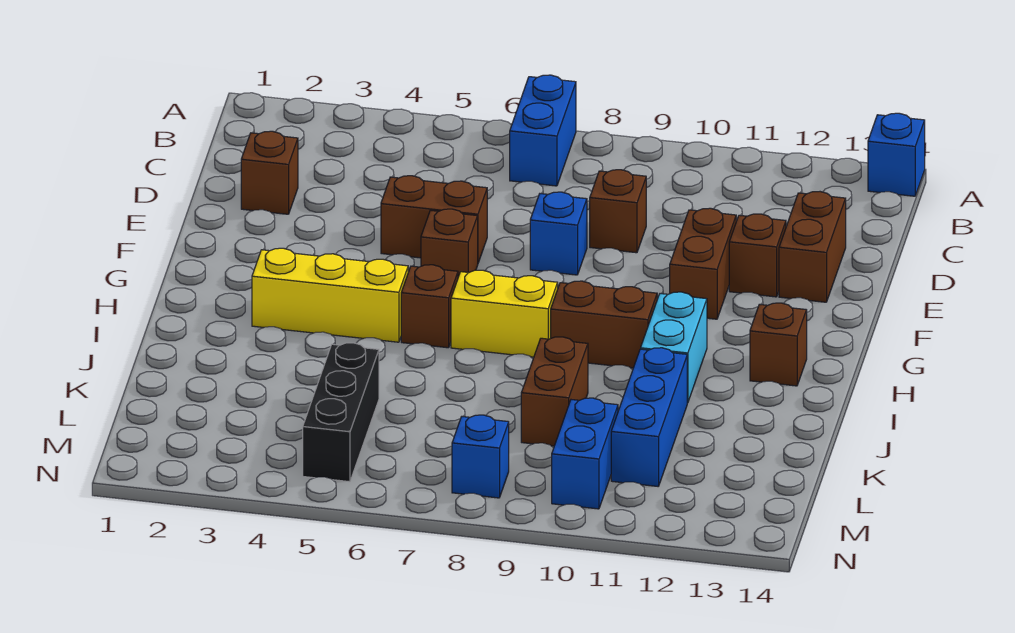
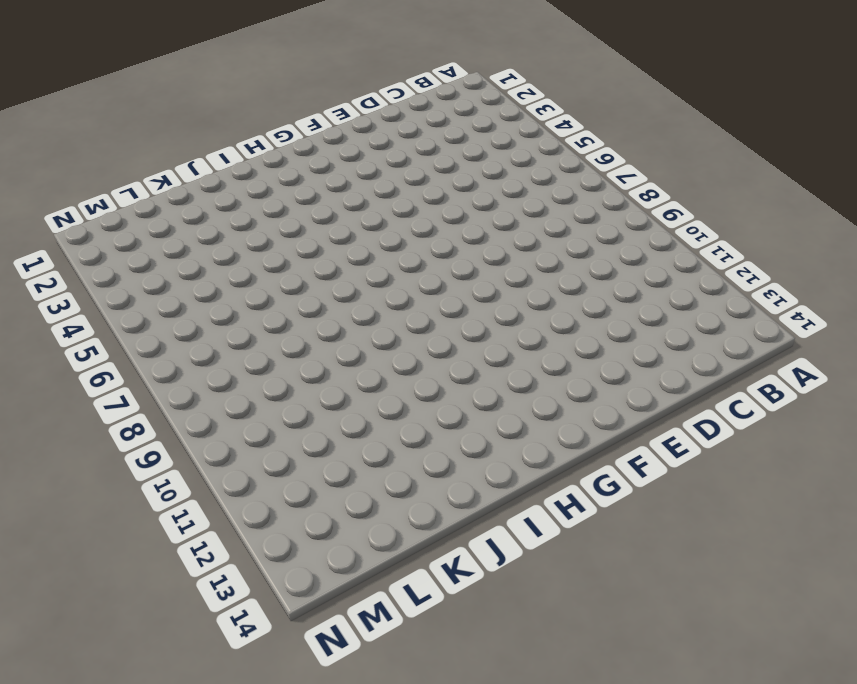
none -> blue brick A7:B7 level 1
none -> blue brick A14 level 1
none -> brown brick D2 level 1

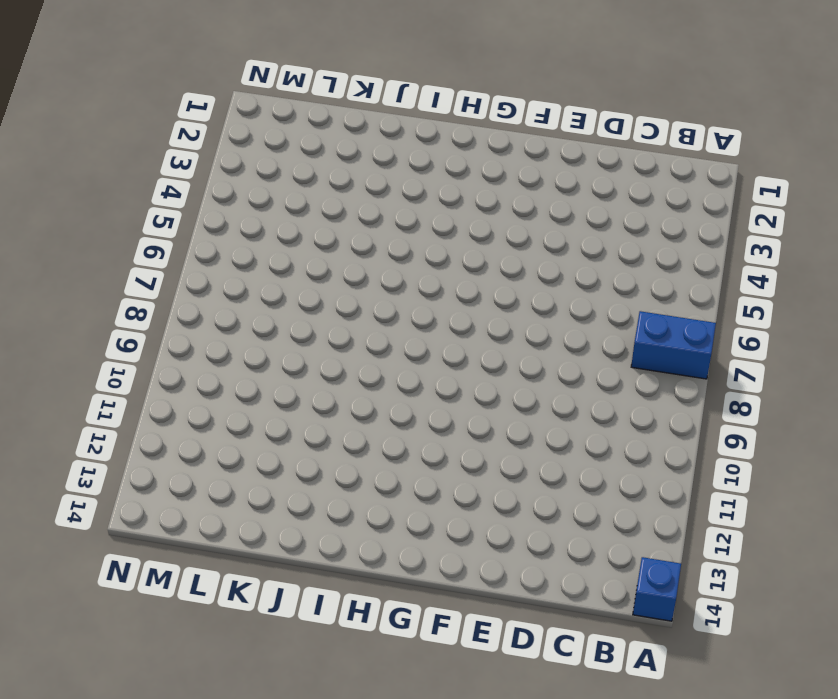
none -> brown brick D2 level 1
none -> brown brick D9 level 1
none -> brown brick D13:E13 level 1

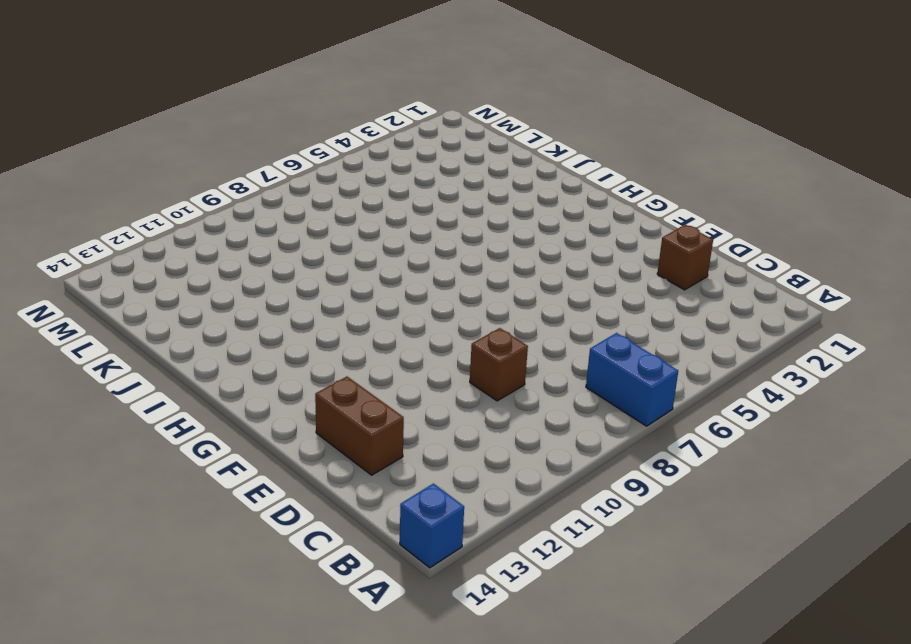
none -> brown brick E5:E6 level 1
none -> blue brick E8 level 1
none -> brown brick E11:F11 level 1

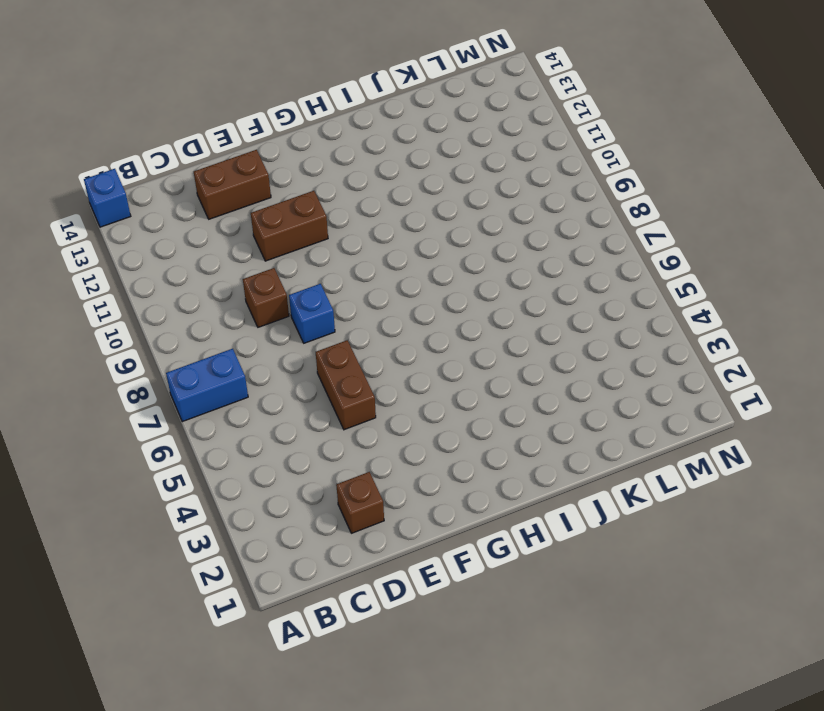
none -> brown brick E12 level 1
none -> brown brick F6 level 1
none -> yellow brick H3:H5 level 1

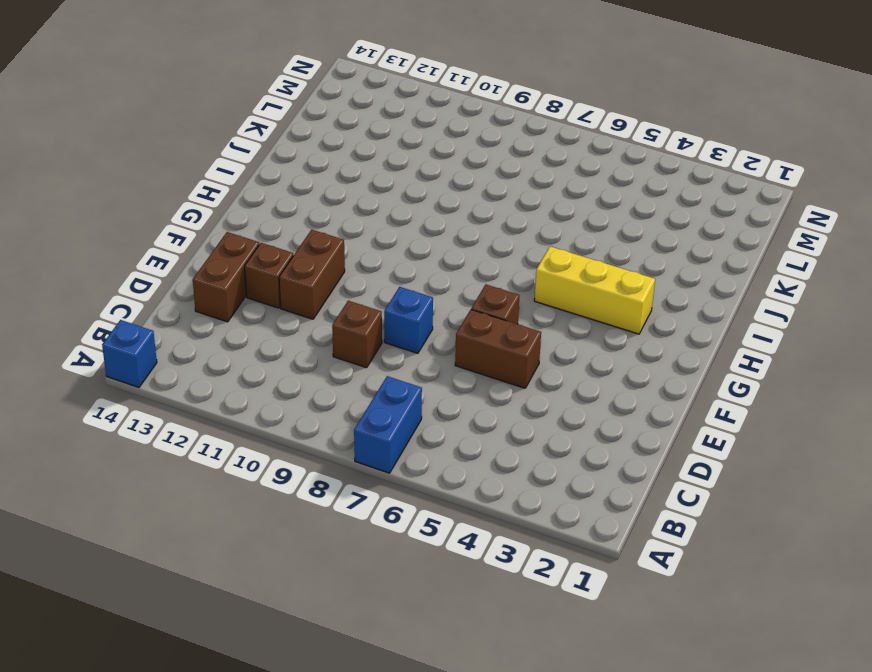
none -> brown brick D2 level 1
none -> brown brick H6 level 1
none -> yellow brick H7:H8 level 1

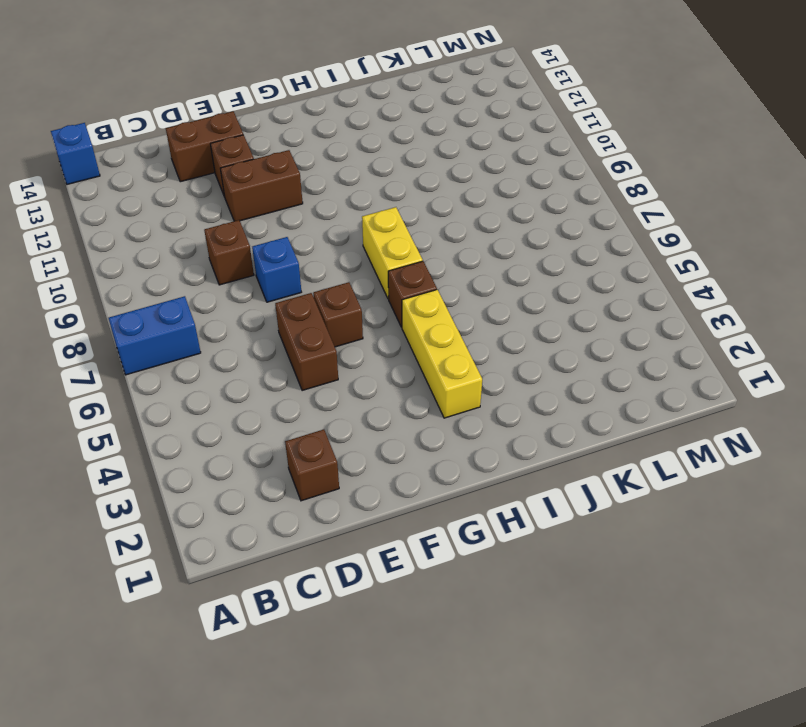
none -> brown brick H9:H10 level 1
none -> cyan brick H11:I11 level 1
none -> brown brick H13 level 1

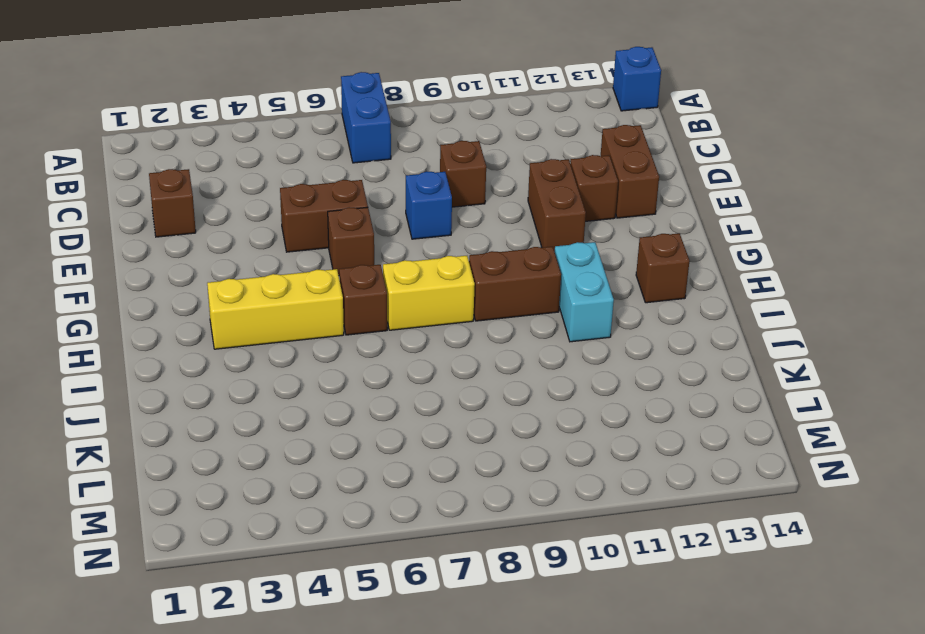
none -> brown brick J9:K9 level 1
none -> blue brick J11:L11 level 1
none -> black brick K5:M5 level 1

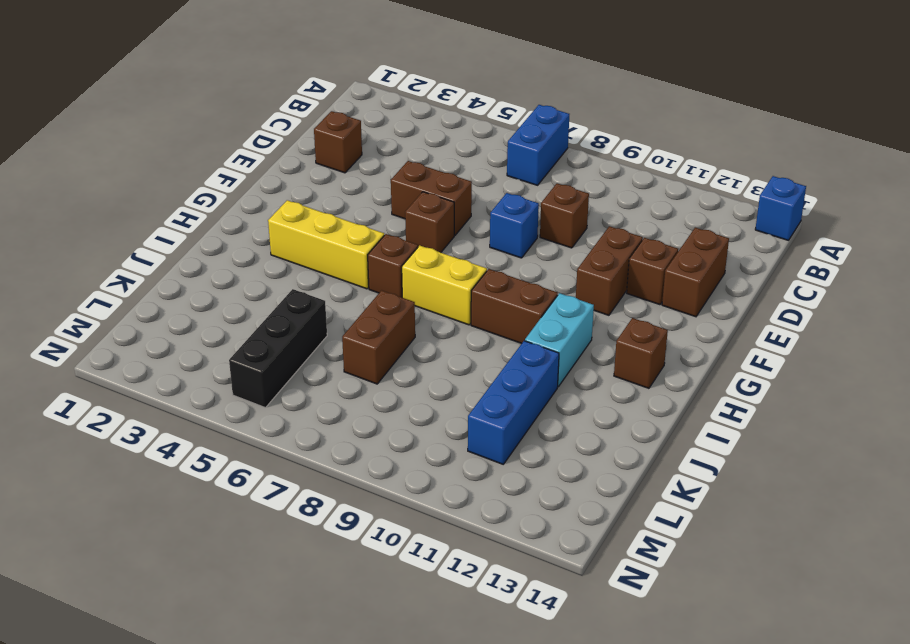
brown brick J7:K7 level 1 -> brown brick J9:K9 level 1
none -> blue brick L10:M10 level 1
none -> blue brick M8 level 1

